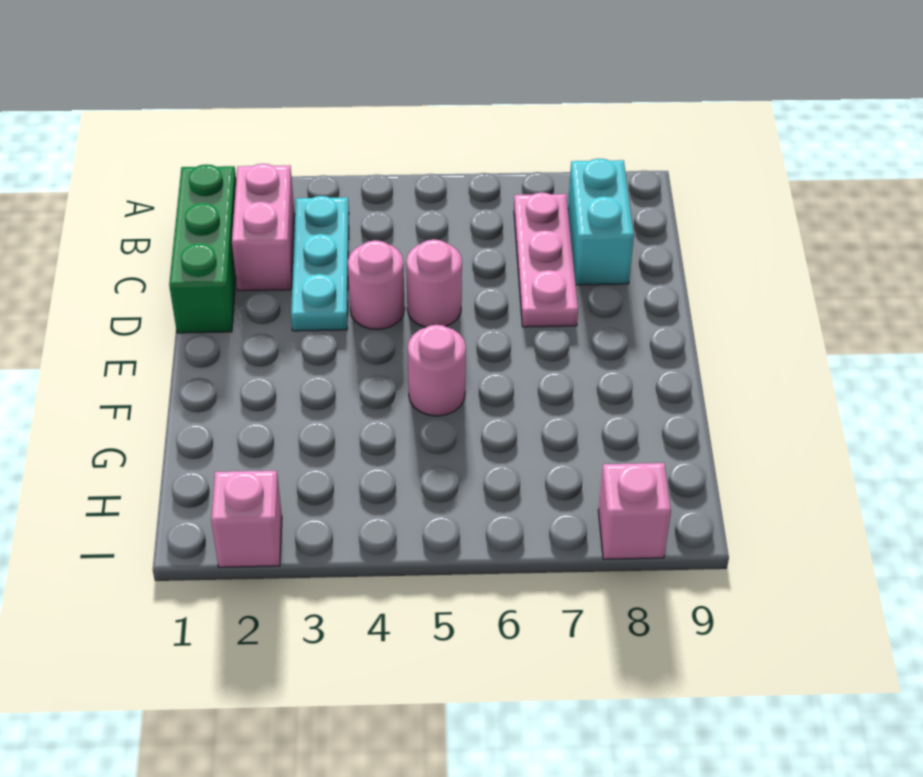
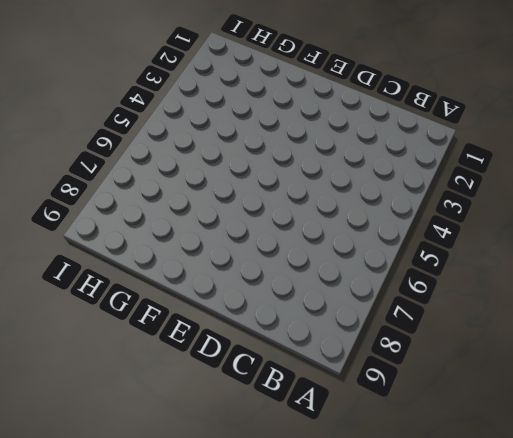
none -> green brick B1:D1 level 1
none -> pink brick B2:C2 level 1

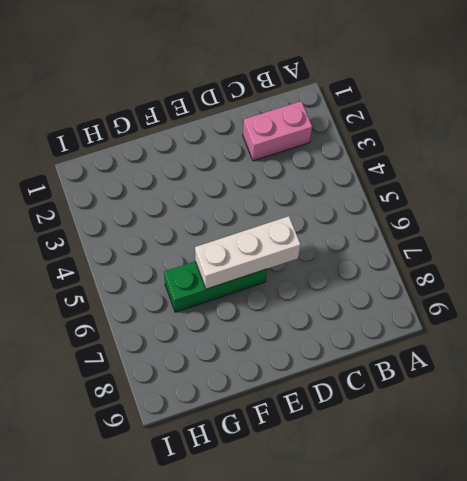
white brick D6:F6 level 2 -> none
green brick E6:G6 level 1 -> green brick B1:D1 level 1
none -> cyan plate B3:D3 level 1
none -> pink plate B7:D7 level 1

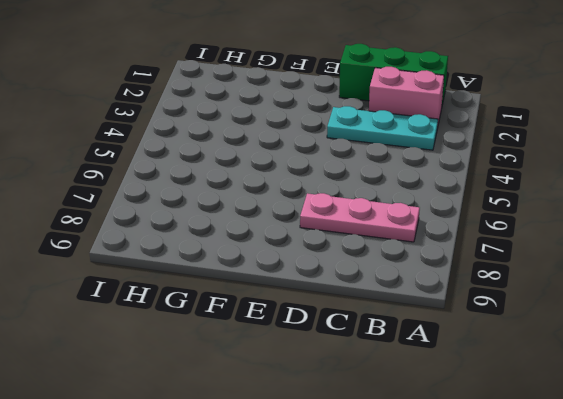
none -> cyan brick B8:C8 level 1
none -> pink round brick D4 level 1

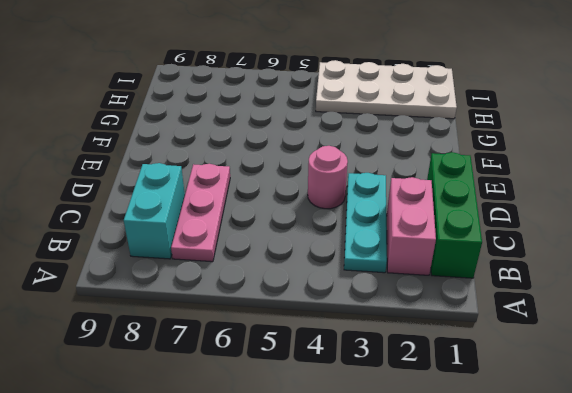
white plate H1:I4 level 1 -> pink brick I2 level 1
none -> pink round brick D5 level 1
none -> pink round brick F5 level 1

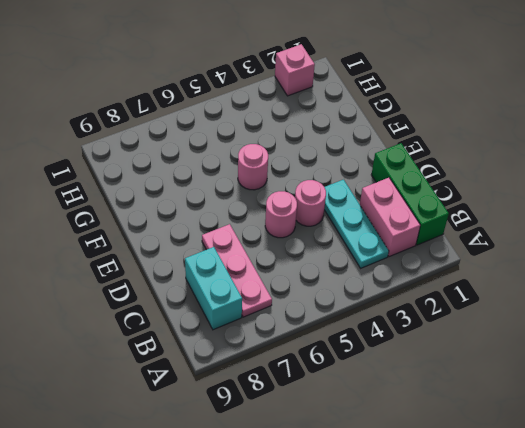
none -> pink brick I8 level 1

